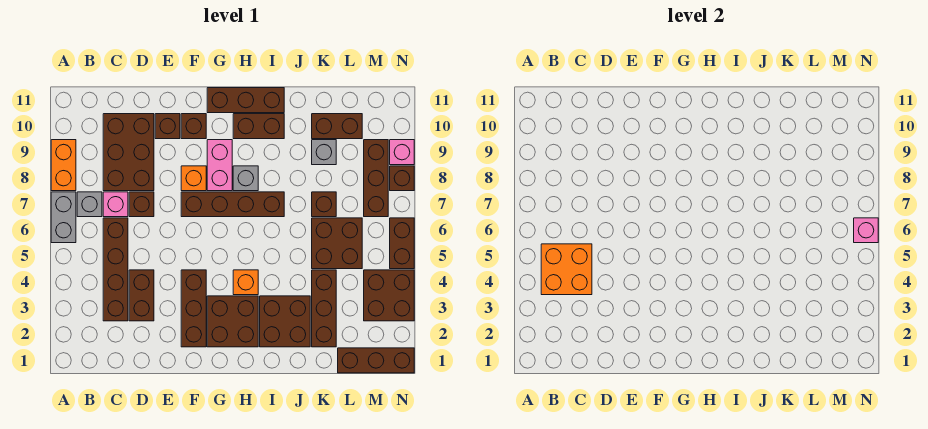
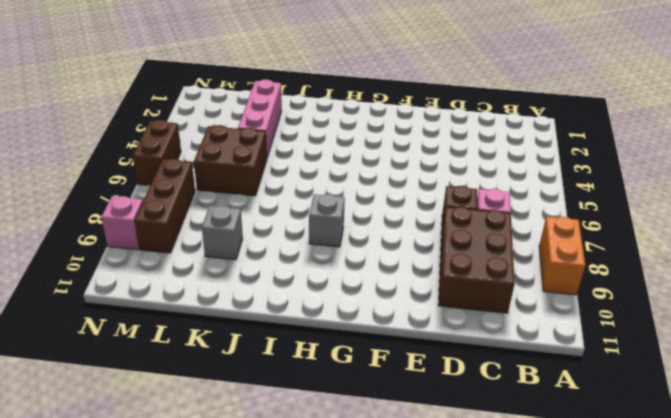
pink brick K2:K4 level 1 -> brown brick K2:K4 level 1
none -> grey brick A6:A7 level 1
none -> grey brick B7 level 1
none -> brown brick C3:C6 level 1
none -> brown brick D3:D4 level 1

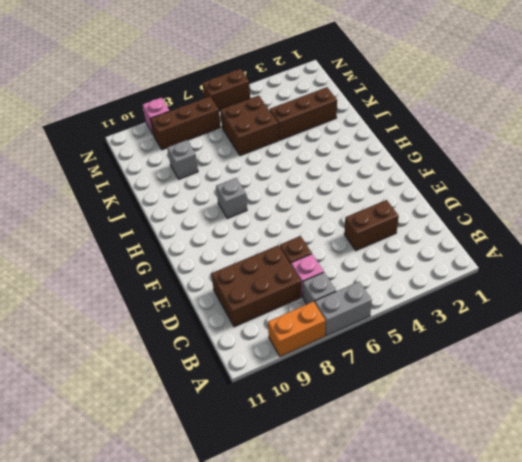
none -> brown brick C3:C6 level 1
none -> brown brick E10 level 1
none -> brown brick F2:F4 level 1
none -> brown brick F7:I7 level 1

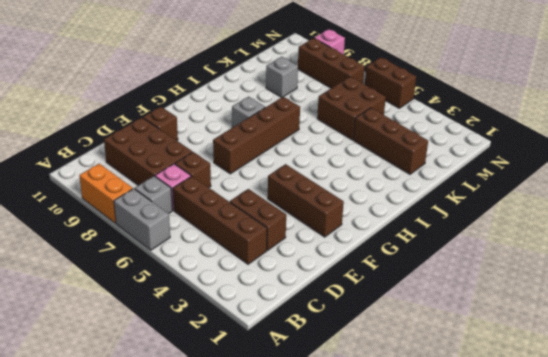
none -> orange brick F8 level 1
none -> brown brick F10 level 1
none -> brown brick G2:H3 level 1
none -> pink brick G8:G9 level 1

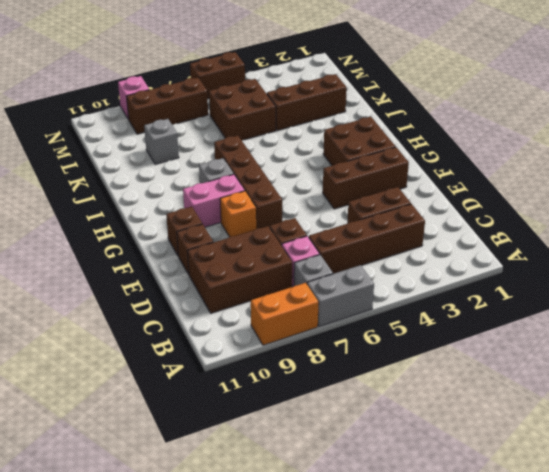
none -> brown brick G11:I11 level 1
none -> orange brick H4 level 1
none -> brown brick H10:I10 level 1
none -> brown brick I2:J3 level 1

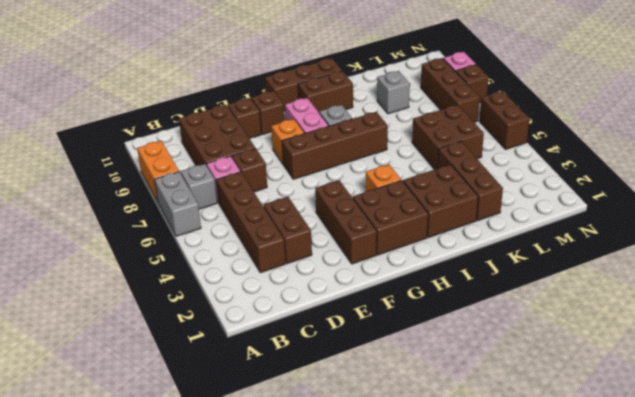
none -> brown brick K7 level 1
none -> brown brick K10:L10 level 1
none -> brown brick L1:N1 level 1
none -> brown brick M3:N4 level 1

